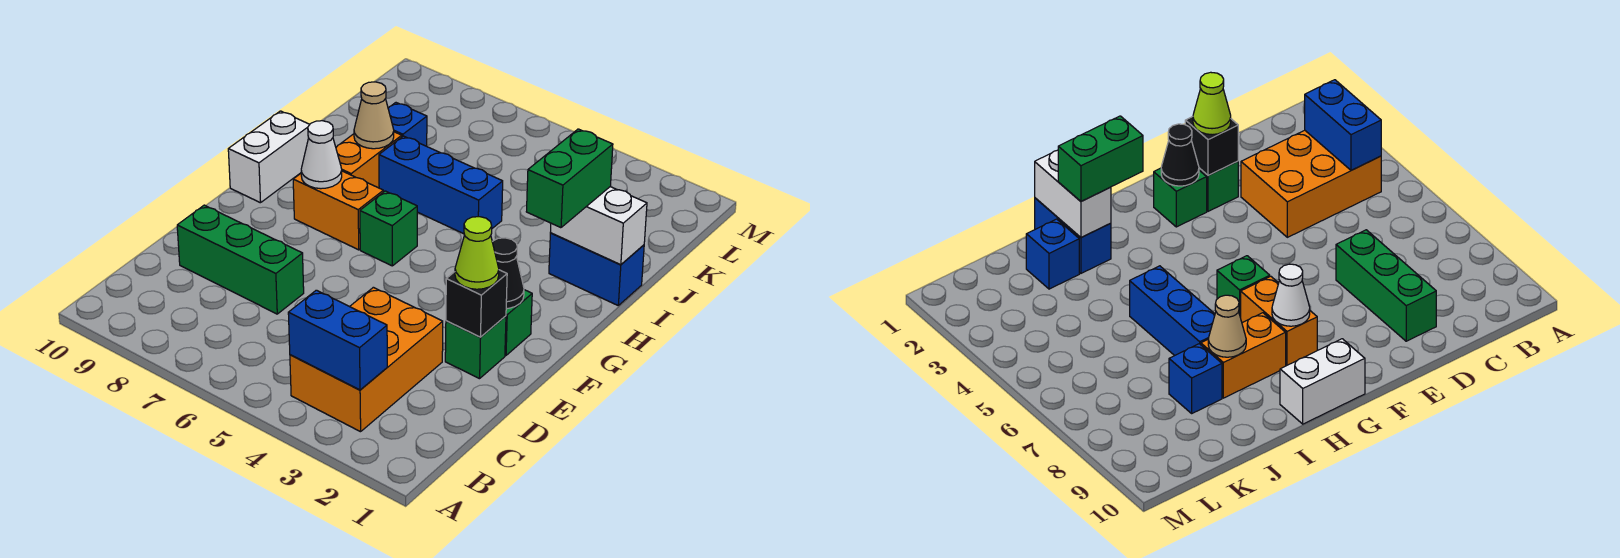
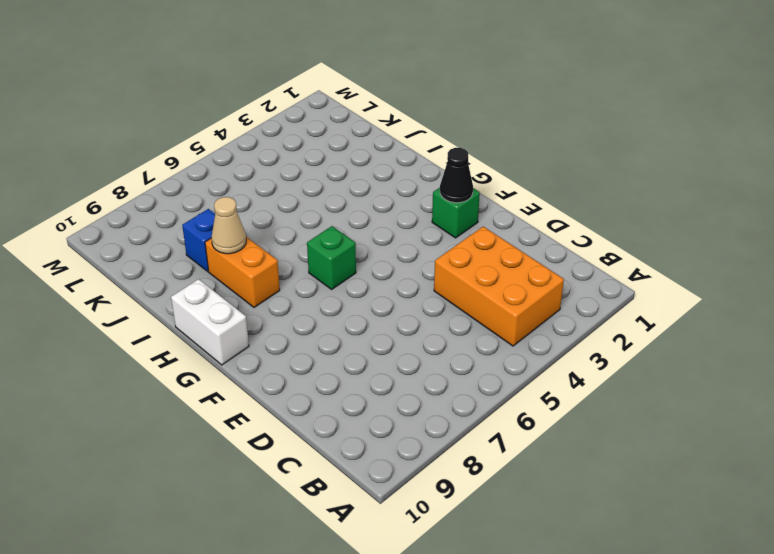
none -> green brick D7:D9 level 1
none -> green brick E2 level 1
none -> orange brick G7:G8 level 1

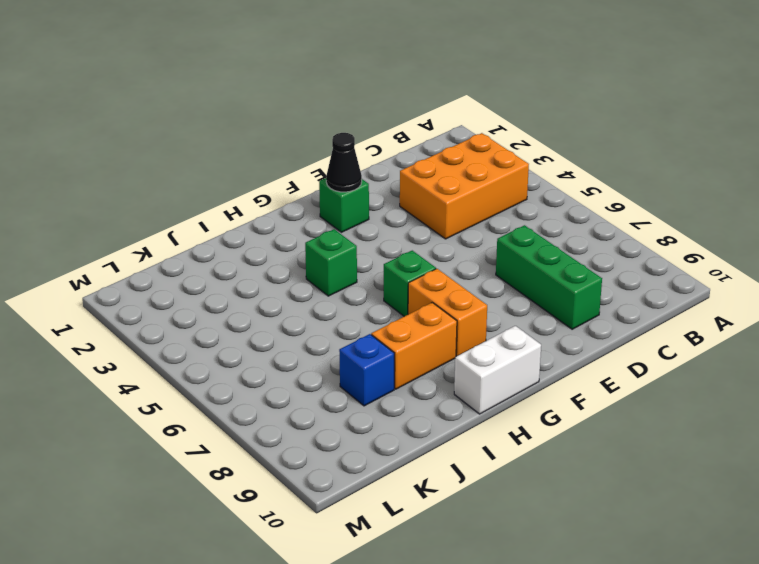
green brick H4 level 1 -> green brick E2 level 1
none -> blue brick I1:I2 level 1
none -> blue brick I5:I7 level 1
none -> blue brick J2 level 1

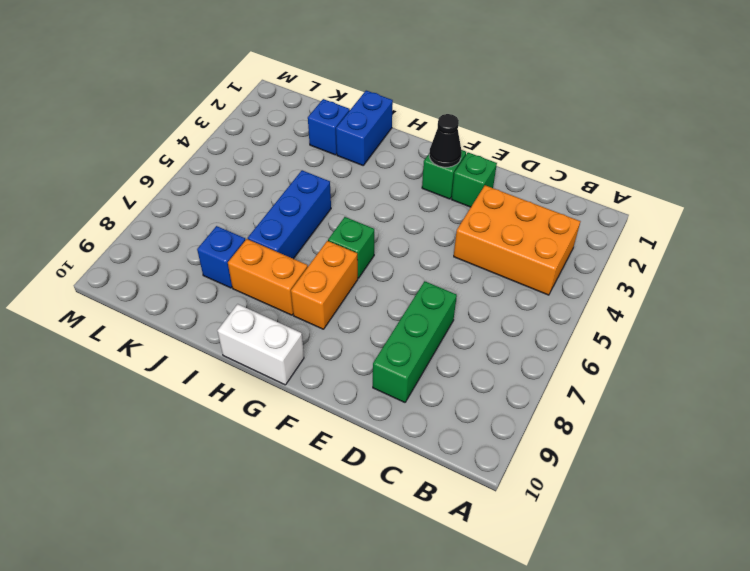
none -> blue brick B3:B4 level 2
none -> black brick E2 level 2
none -> white cone G8 level 2

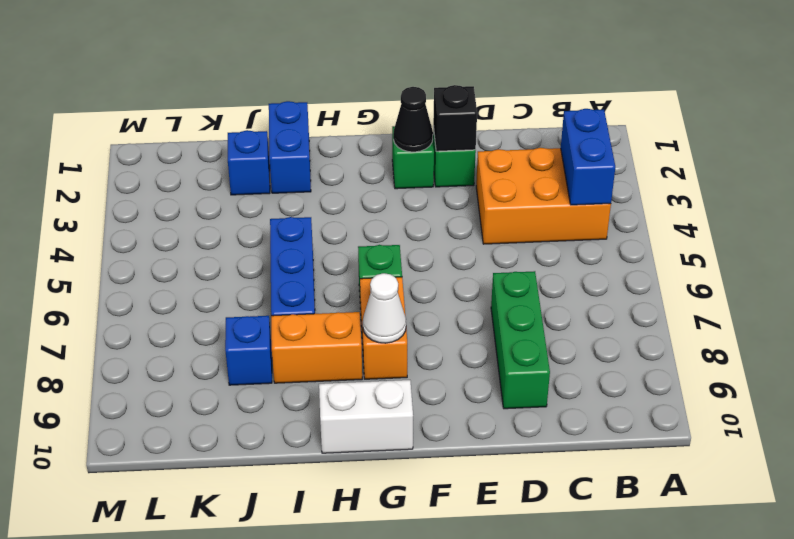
none -> white brick I1:I2 level 2
none -> tan cone I8 level 2
none -> lime cone E2 level 3

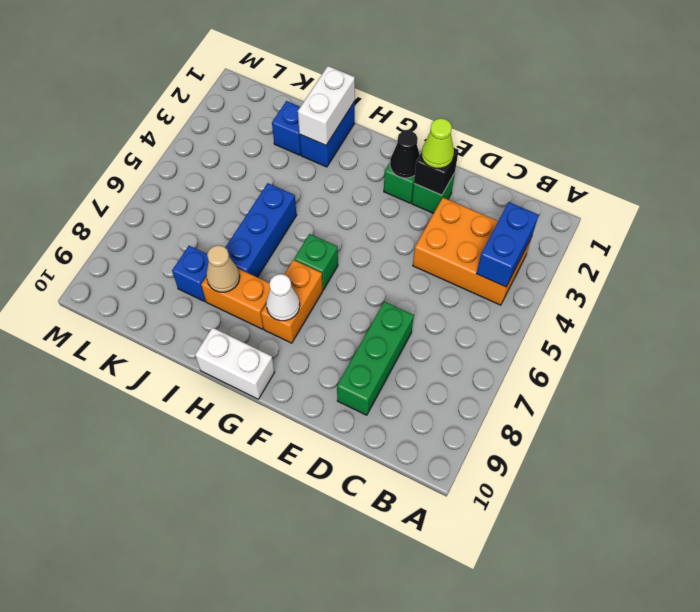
none -> green brick H2:I2 level 3

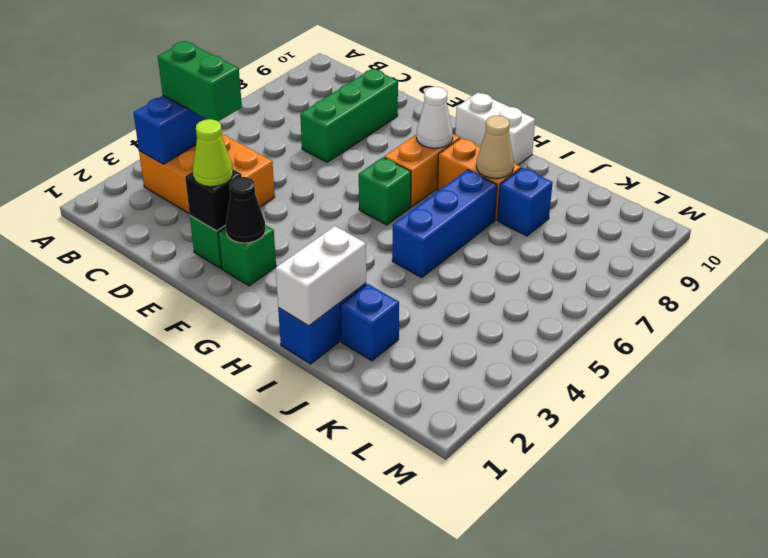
green brick B4:C4 level 3 -> green brick H2:I2 level 3

